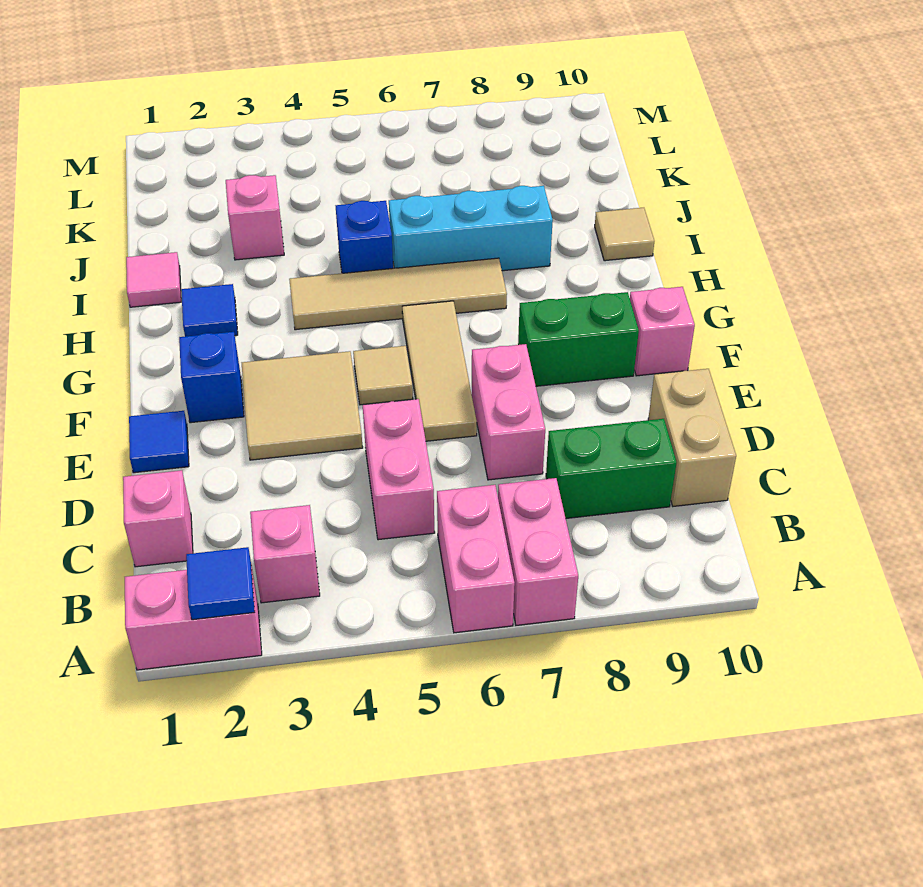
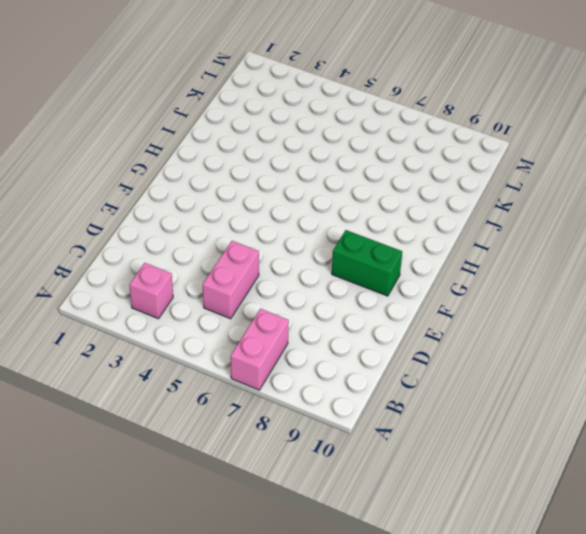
none -> pink brick A1:A2 level 1
none -> pink brick A6:B6 level 1
none -> pink brick C1 level 1

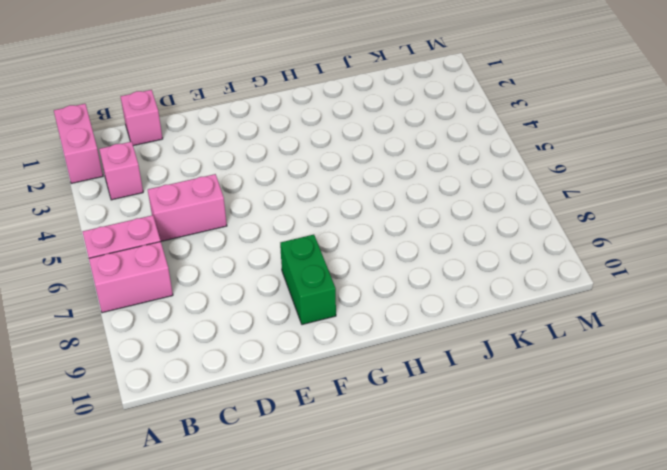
none -> green brick C8:C9 level 1
none -> tan brick C10:D10 level 1
none -> pink brick D7:E7 level 1

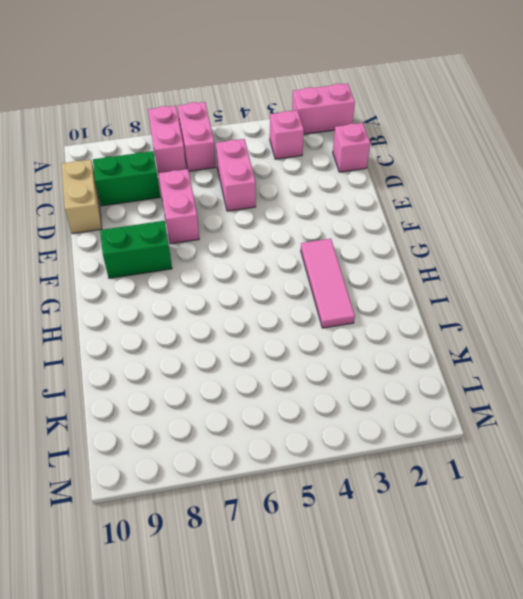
pink tile G3:I3 level 1 -> none
none -> blue tile E1 level 1
none -> tan tile E3:F4 level 1
none -> tan tile E6:G6 level 1

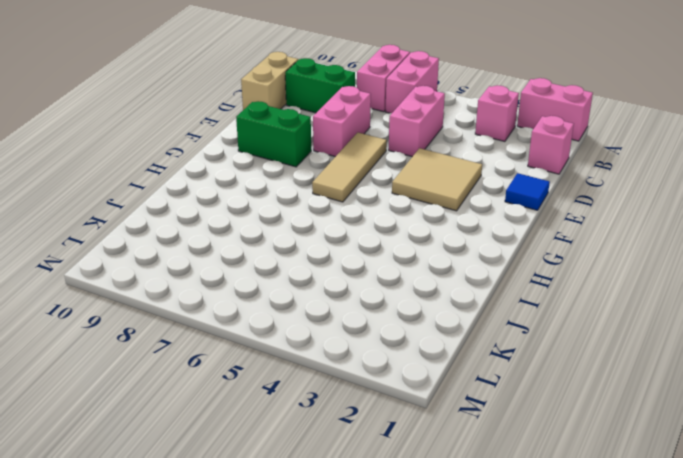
none -> blue brick F2 level 1
none -> tan tile F5 level 1
none -> pink brick F10 level 1

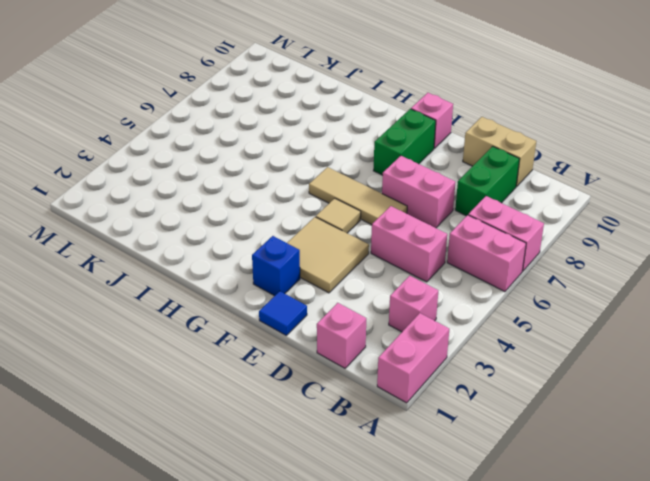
none -> blue tile H2 level 1
none -> tan tile H4:H7 level 1
none -> pink tile I1 level 1

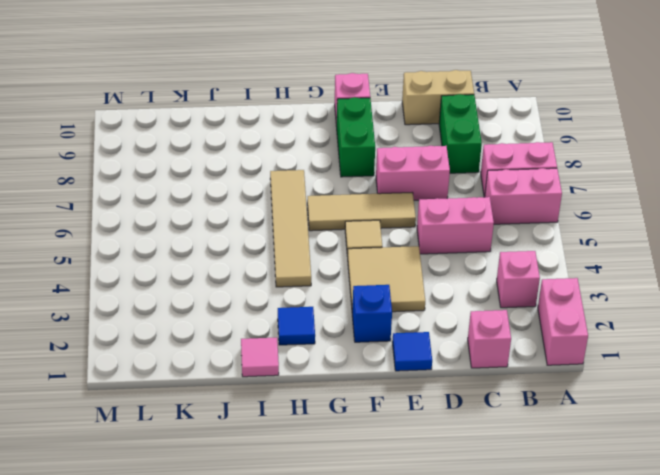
none -> blue brick I5 level 1
none -> cyan brick I6:I8 level 1
none -> tan tile I10 level 1

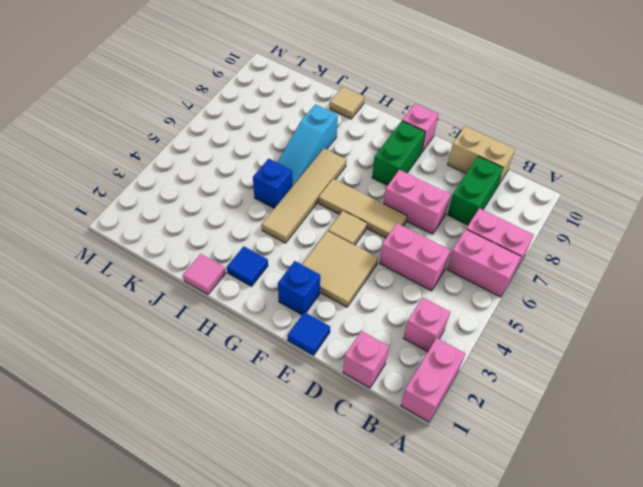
cyan slope I6:I8 level 1 top 8 -> cyan brick I6:I8 level 1
none -> pink brick J3 level 1
none -> blue tile A2 level 2

